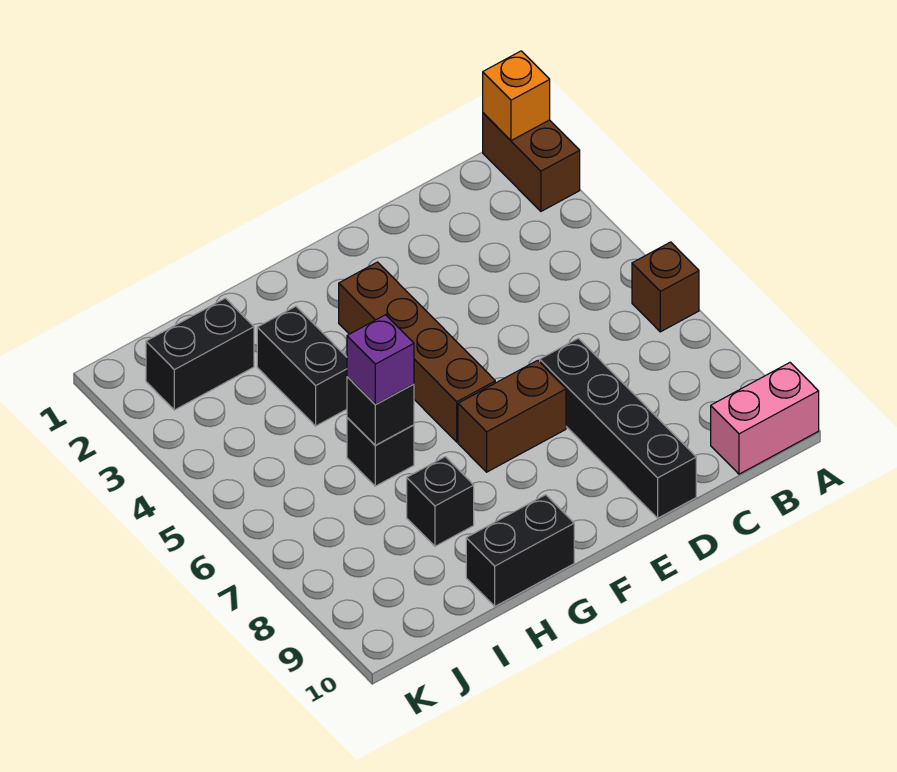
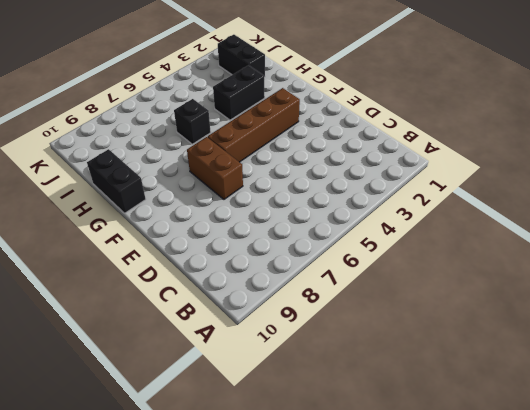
none -> brown brick A1:A2 level 1
none -> brown brick A6 level 1
none -> pink brick A10:B10 level 1

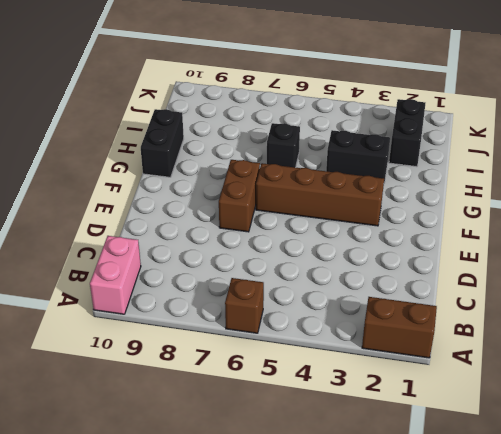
none -> black brick D7:D10 level 1
none -> black brick H8 level 1
none -> orange brick A1 level 2

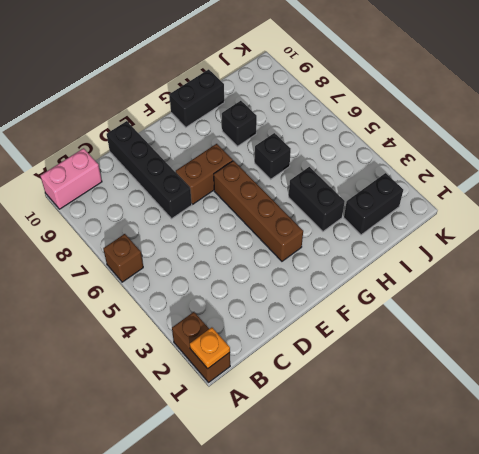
orange plate A1 level 2 -> orange brick A1 level 2
none -> black brick H6 level 2
none -> purple brick H6 level 3

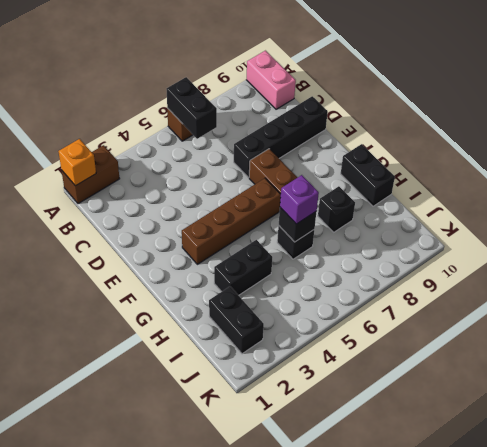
black brick A6:B6 level 2 -> none

